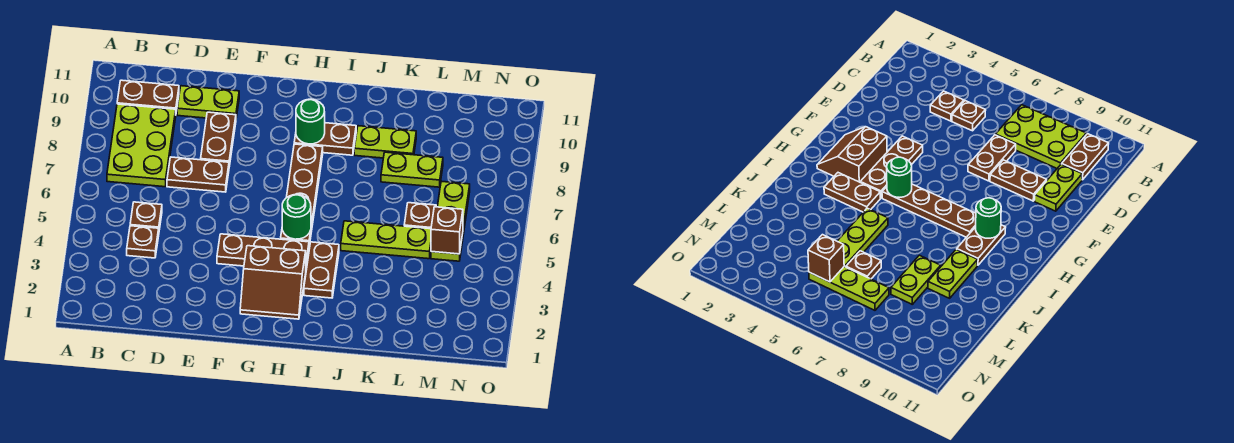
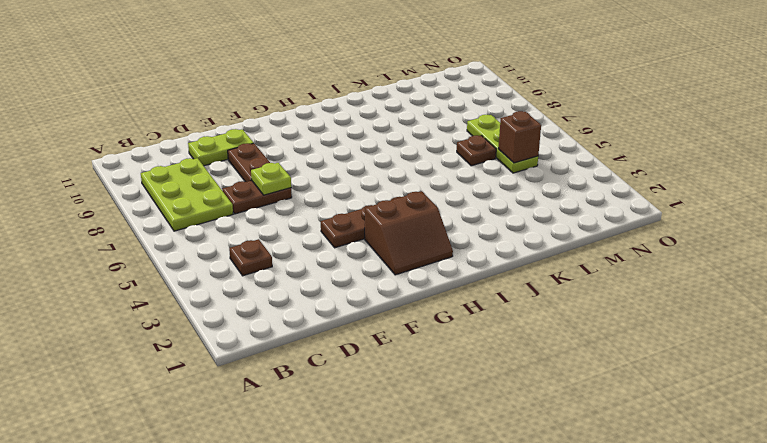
lime plate E7 level 2 -> none
none -> brown plate B10:C10 level 1
none -> brown plate C5 level 1
none -> brown plate H5:H8 level 1

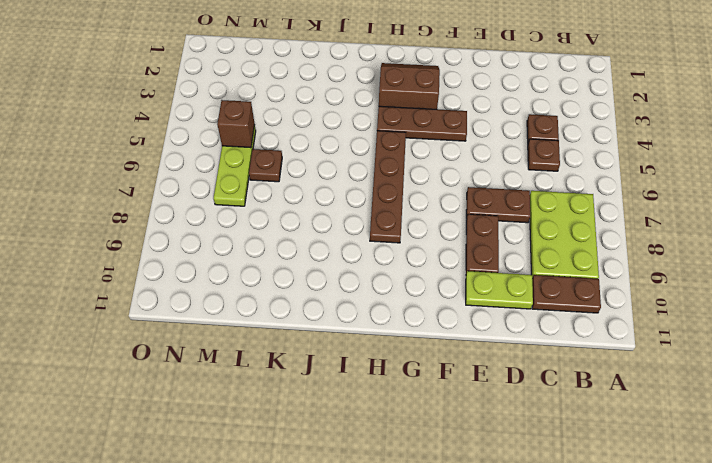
none -> brown plate H9:I9 level 1
none -> brown plate I3:I4 level 1
none -> lime plate J5:L5 level 1

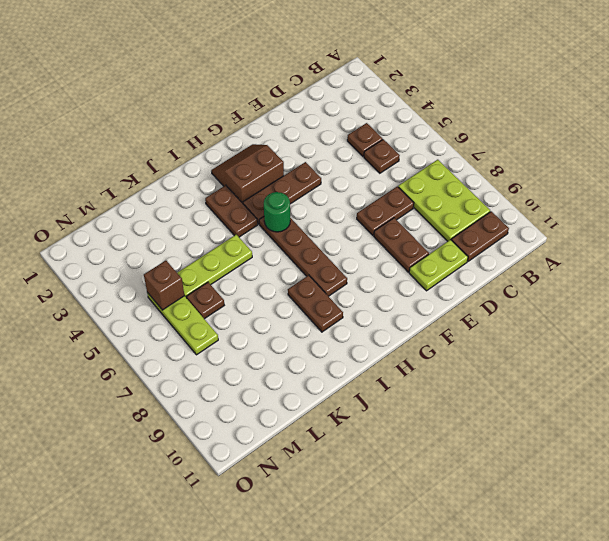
brown plate I8:I9 level 1 -> brown plate H9:I9 level 1
none -> lime plate J9:K9 level 1
none -> lime plate K8:L8 level 1
none -> green round brick H9 level 2

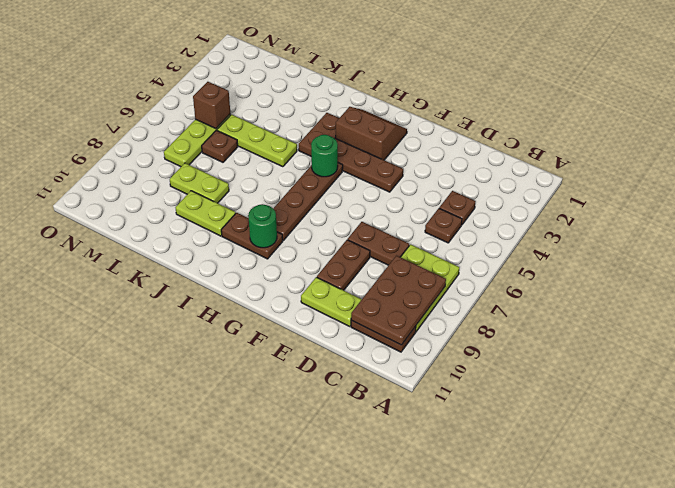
brown plate B8:C10 level 2 -> none

